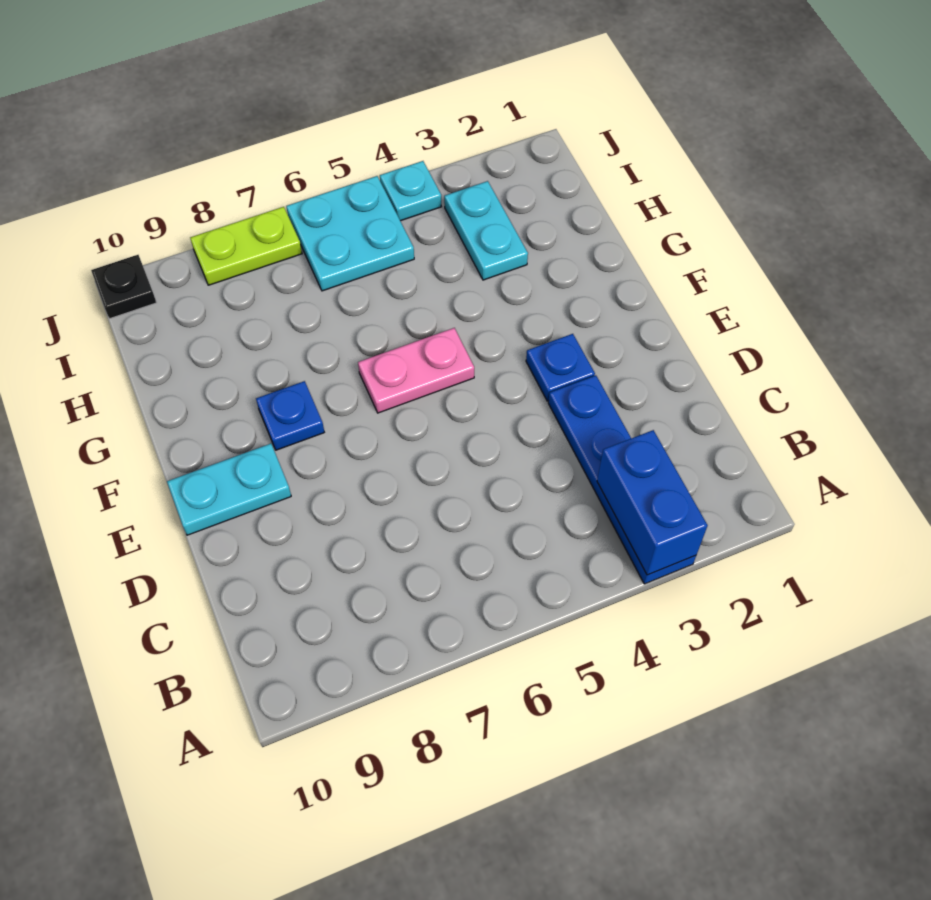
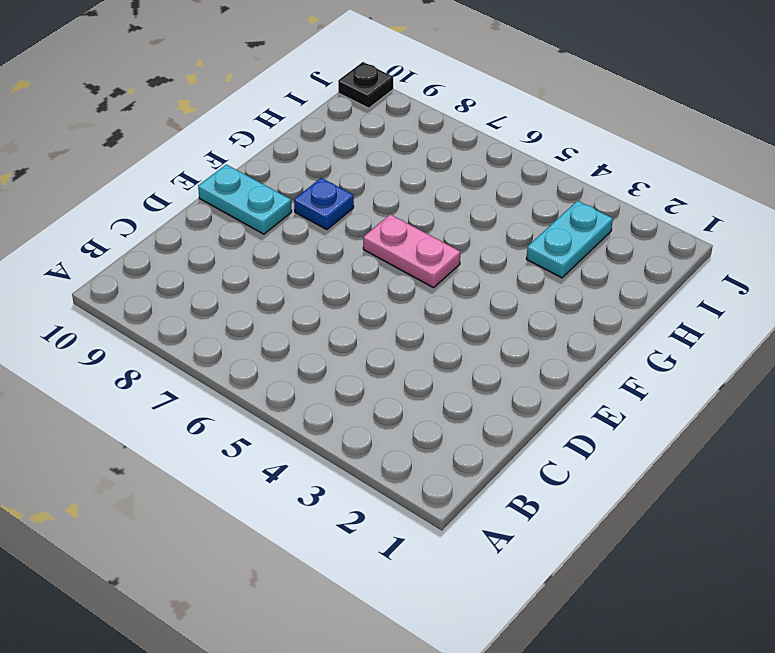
none -> blue plate A3:D3 level 1
none -> blue plate E3 level 1

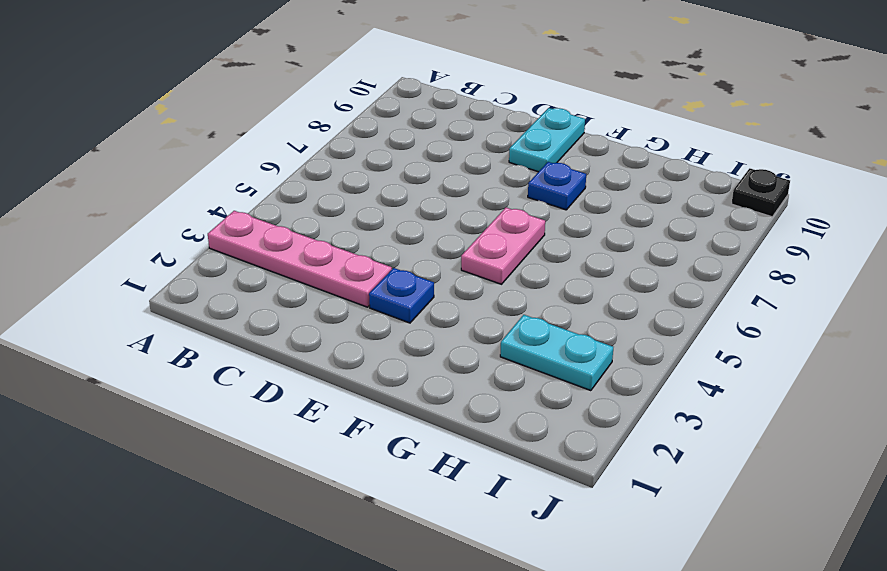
pink plate A3:D3 level 1 -> blue plate A3:D3 level 1
none -> cyan plate I5:J6 level 1
none -> cyan plate J4 level 1

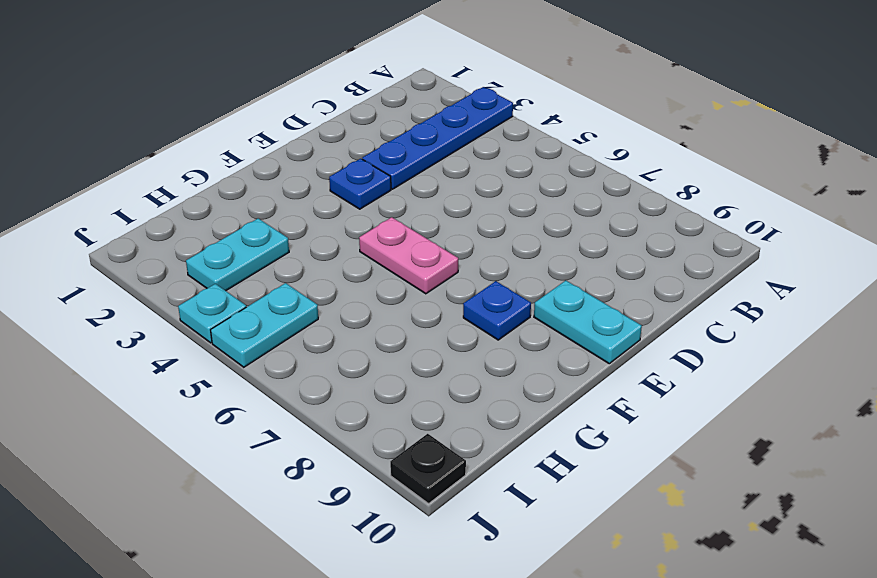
cyan plate I5:J5 level 1 -> cyan plate I5:J6 level 1
none -> lime plate J7:J8 level 1
none -> blue brick A3:B3 level 2

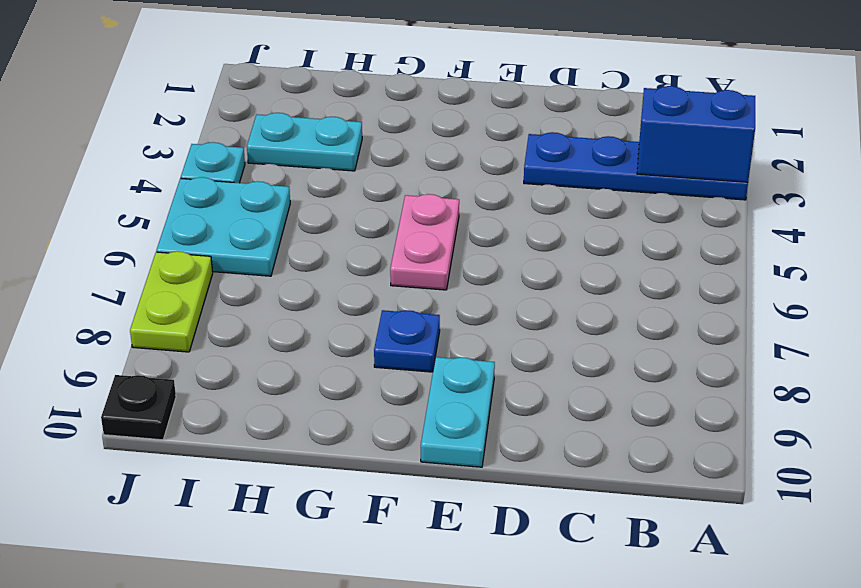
none -> blue plate E3 level 1

